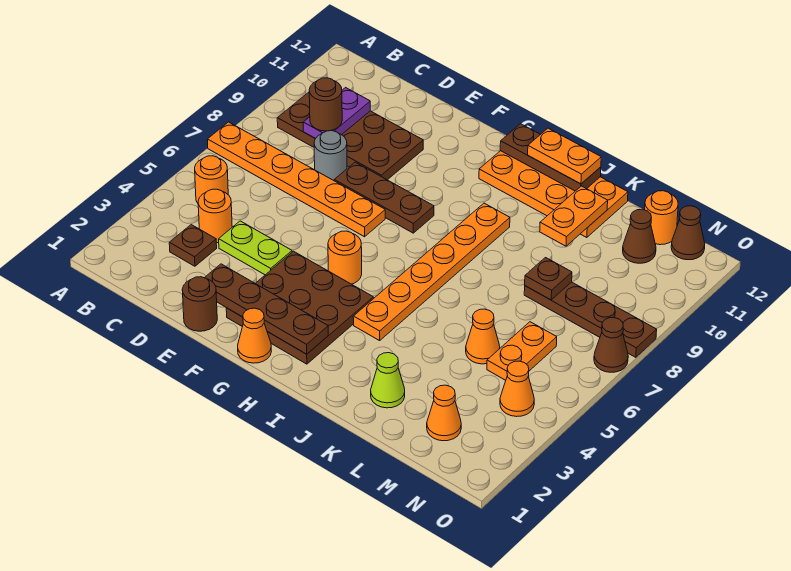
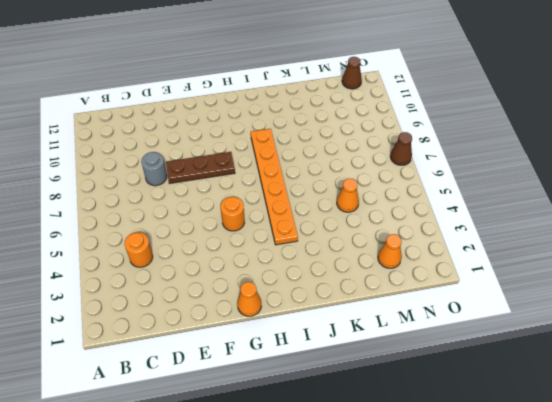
none -> orange plate A7:F7 level 1
none -> orange round brick B5 level 1
none -> brown plate B9:E10 level 1
none -> brown plate C3 level 1

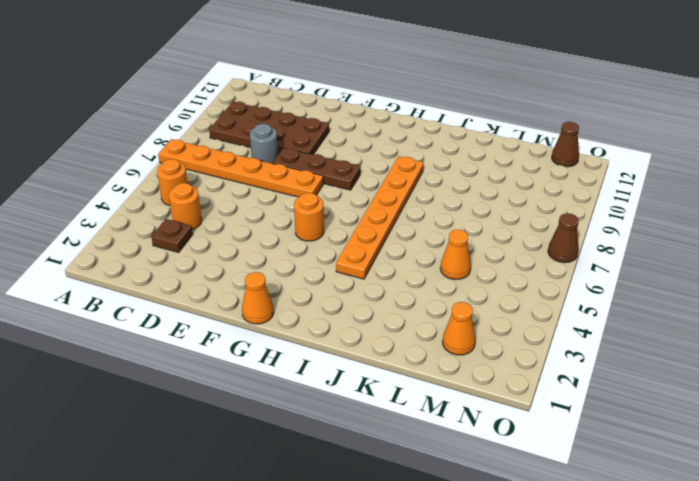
none -> lime plate D4:E4 level 1
none -> brown round brick E1 level 1
none -> brown plate F2:H4 level 1
none -> orange plate H11:K12 level 1

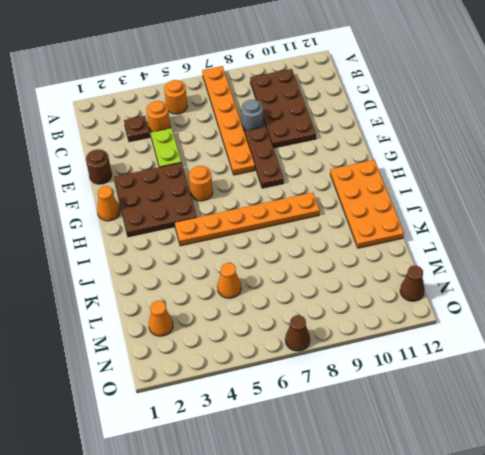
none -> lime cone K2 level 1
none -> brown plate L8:O8 level 1
none -> orange plate M5:M6 level 1
none -> brown cone M11 level 1

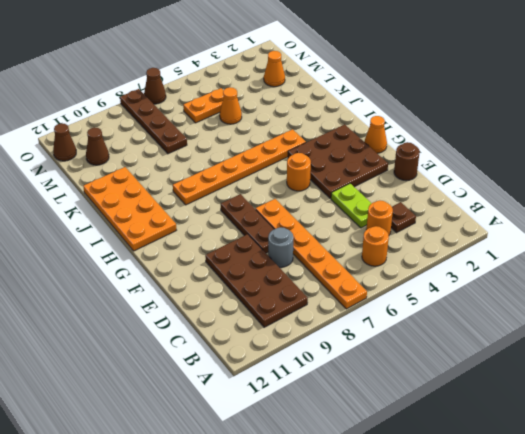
none -> lime cone K2 level 1
none -> orange round brick M12 level 1
none -> orange cone N4 level 1
none -> purple plate C9:C10 level 2

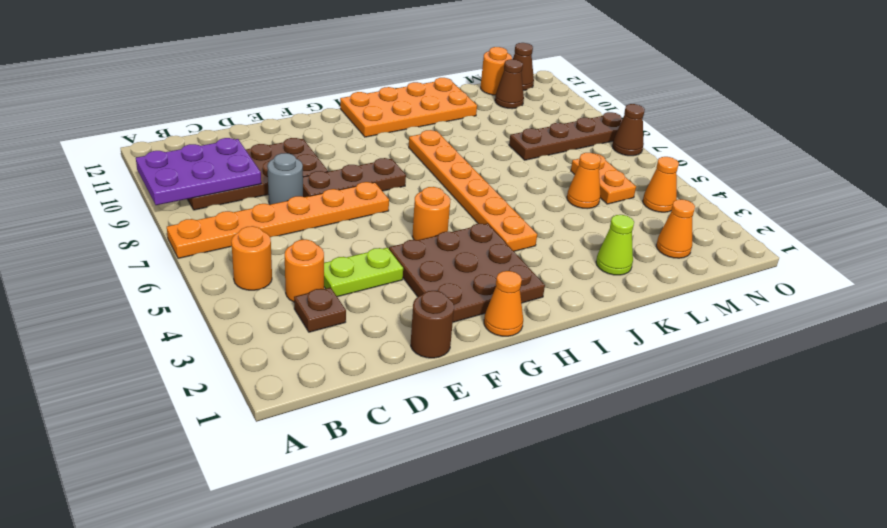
purple plate A9:C10 level 2 -> purple plate C9:C10 level 2
none -> brown plate E2:H2 level 2
none -> brown plate H12:J12 level 2
none -> orange plate K10:K11 level 2
none -> brown plate L8 level 2

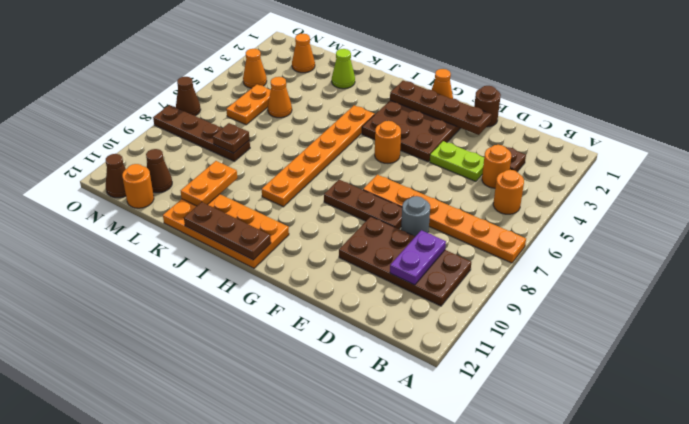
none -> brown round brick C9 level 3
none -> orange plate I12:J12 level 3

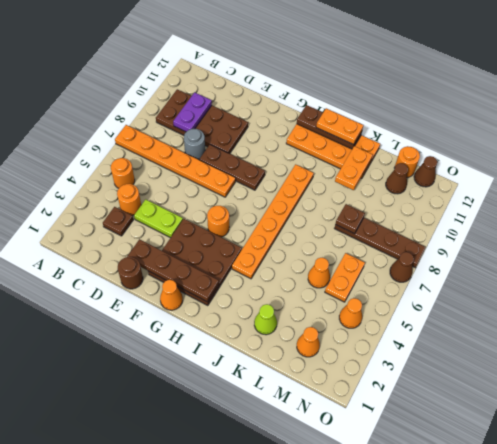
none -> brown round brick C9 level 3

